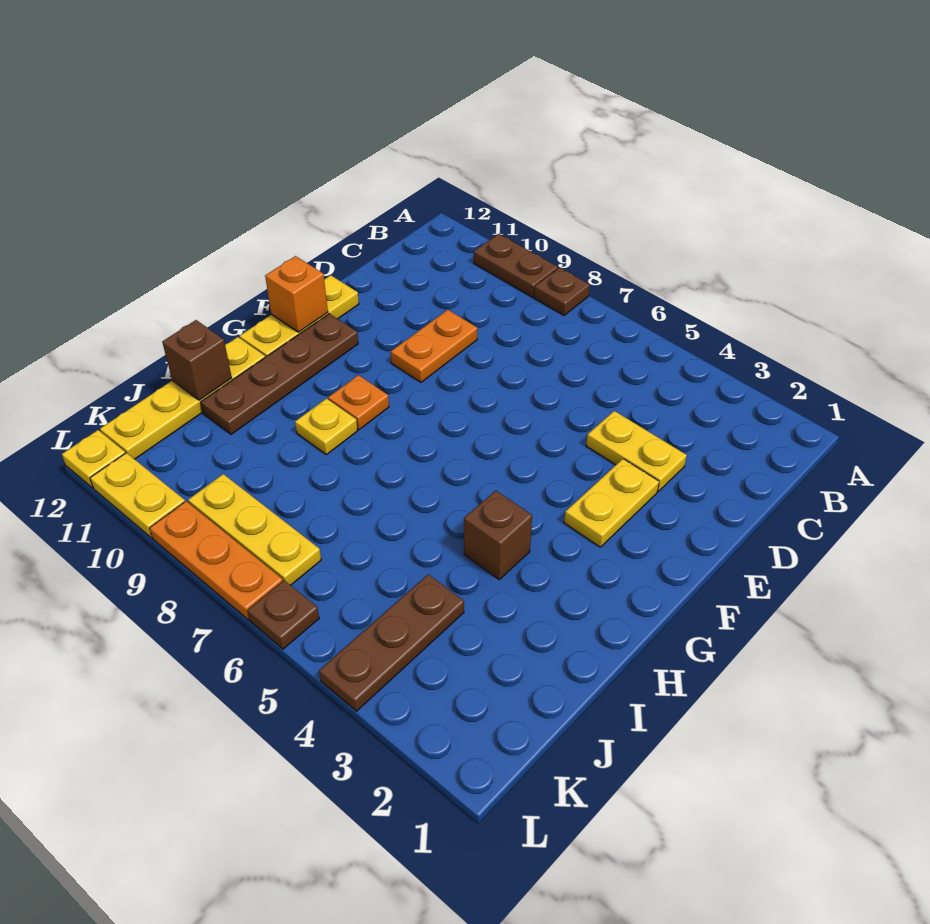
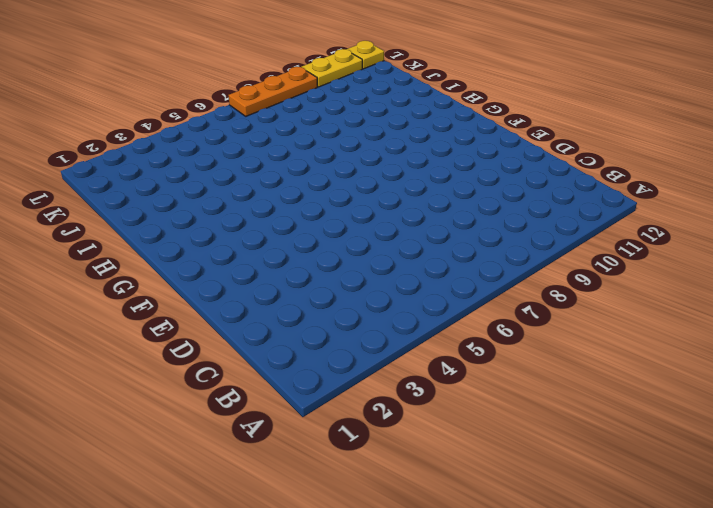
none -> brown plate A8 level 1
none -> brown plate A9:A10 level 1
none -> yellow plate D3:D4 level 1

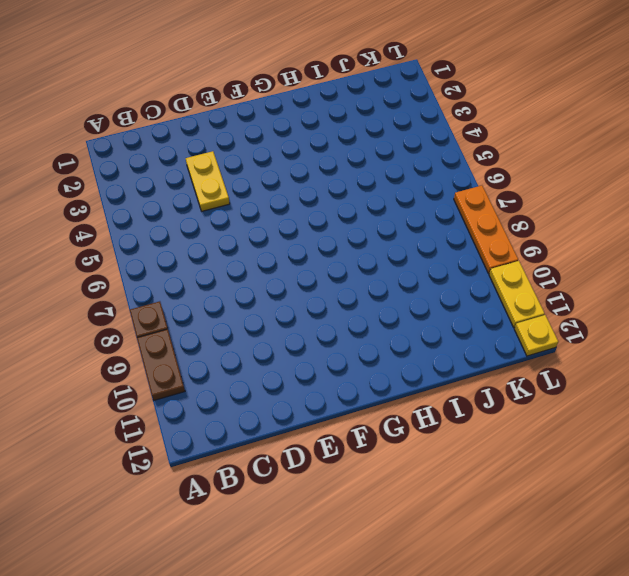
none -> orange plate D9:E9 level 1
none -> yellow plate E3:F3 level 1
none -> yellow plate E12:G12 level 1

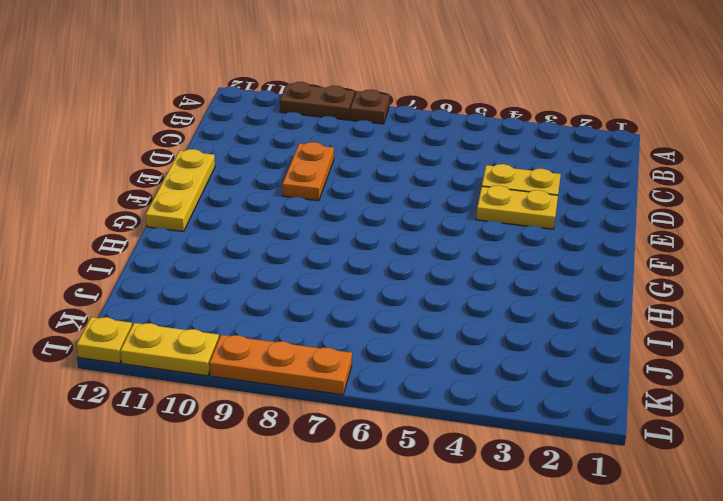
yellow plate E3:E4 level 1 -> yellow plate E3:F3 level 1
none -> brown plate F11:I11 level 1
none -> orange plate G9 level 1
none -> brown brick H4 level 1

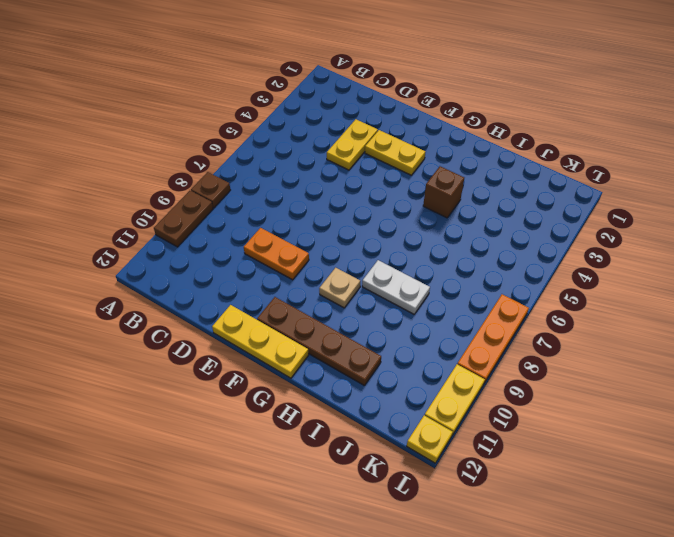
tan plate G9 level 1 -> orange plate G9 level 1
white plate H8:I8 level 1 -> none
none -> yellow plate H9 level 1
none -> yellow plate H12:K12 level 1
none -> brown plate J4:L4 level 1

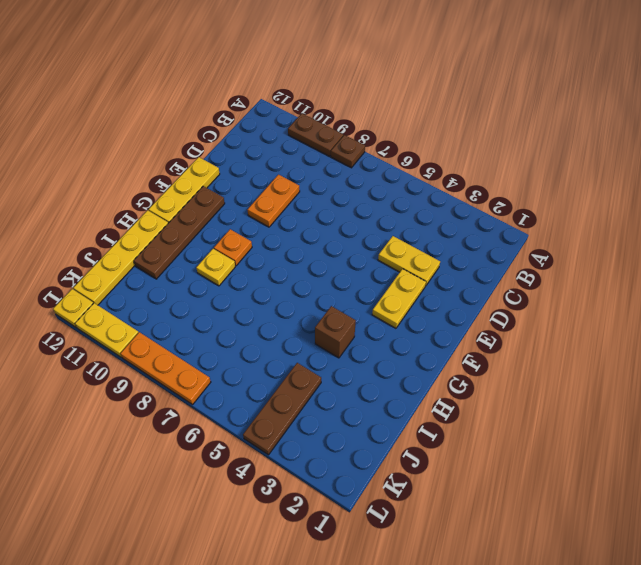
none -> yellow plate K7:K9 level 1
none -> brown plate L6 level 1
none -> orange brick F12 level 2

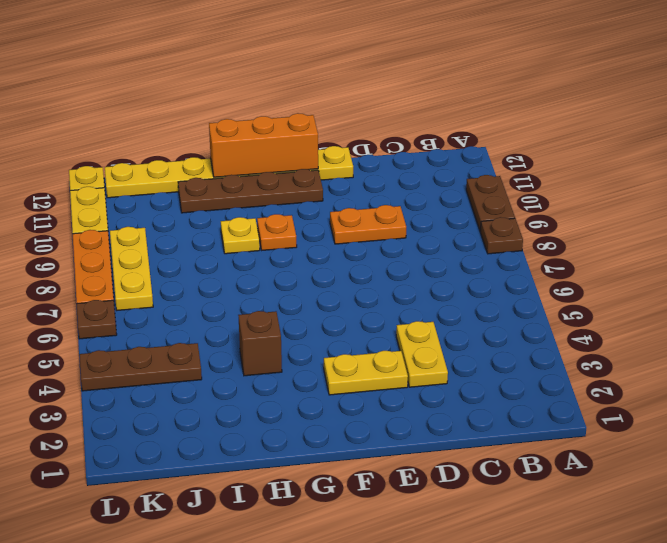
orange brick F12:H12 level 2 -> orange brick F12 level 2
none -> brown brick I12 level 2

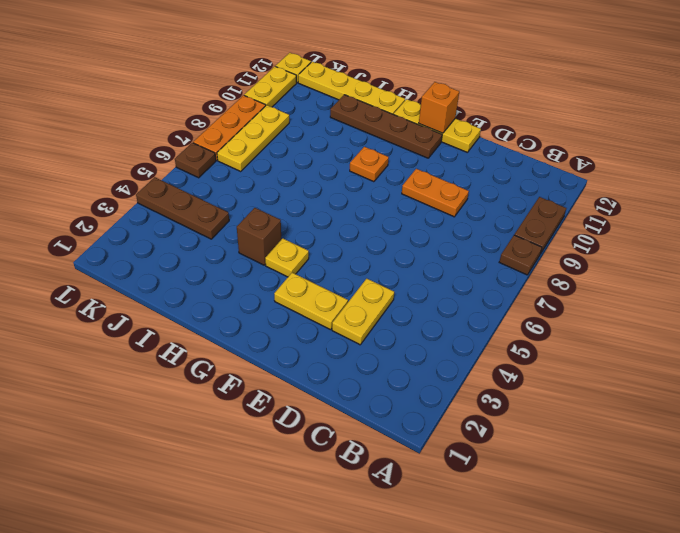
yellow plate G4 level 1 -> yellow plate H9 level 1
none -> brown brick I12 level 2

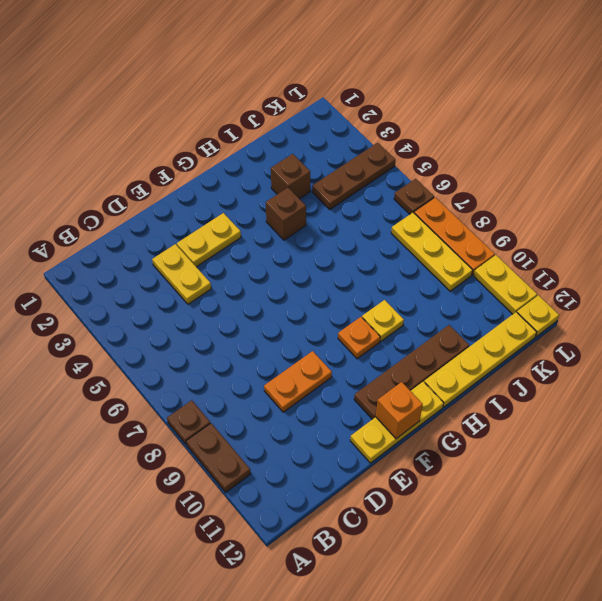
brown brick I3 level 1 -> brown brick I12 level 2

